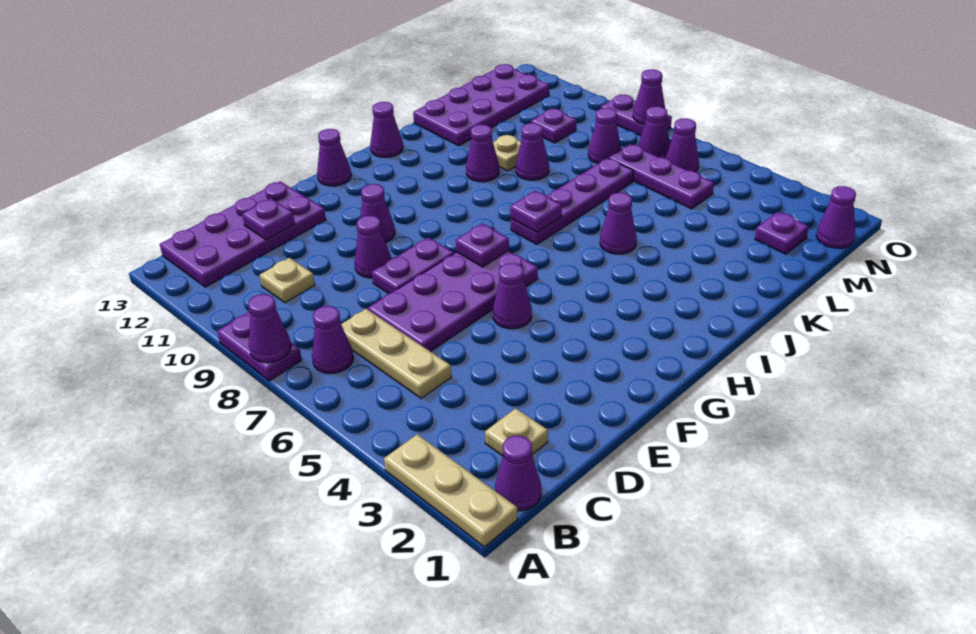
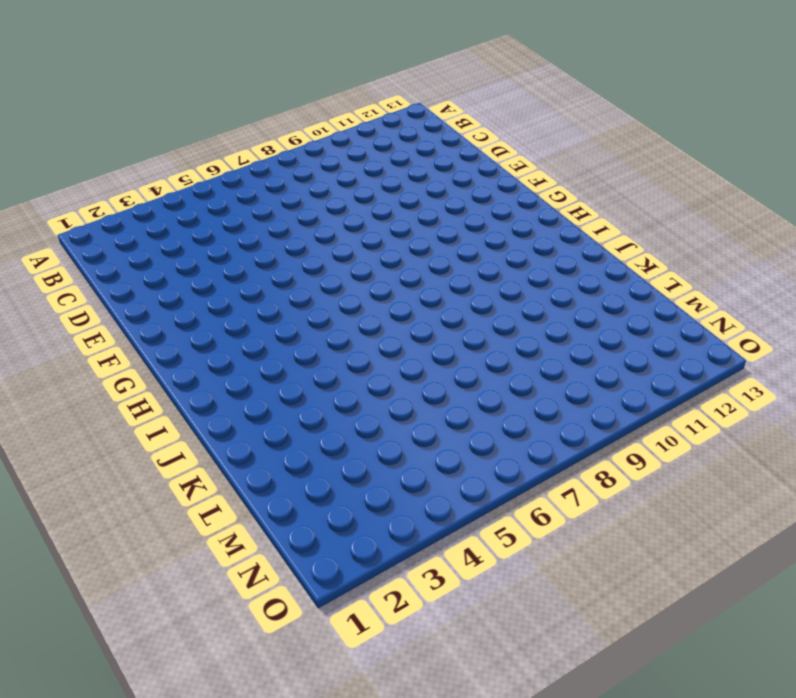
none -> tan plate A1:A3 level 1
none -> purple plate A8:A9 level 1
none -> purple cone B1 level 1
none -> purple cone B7 level 1

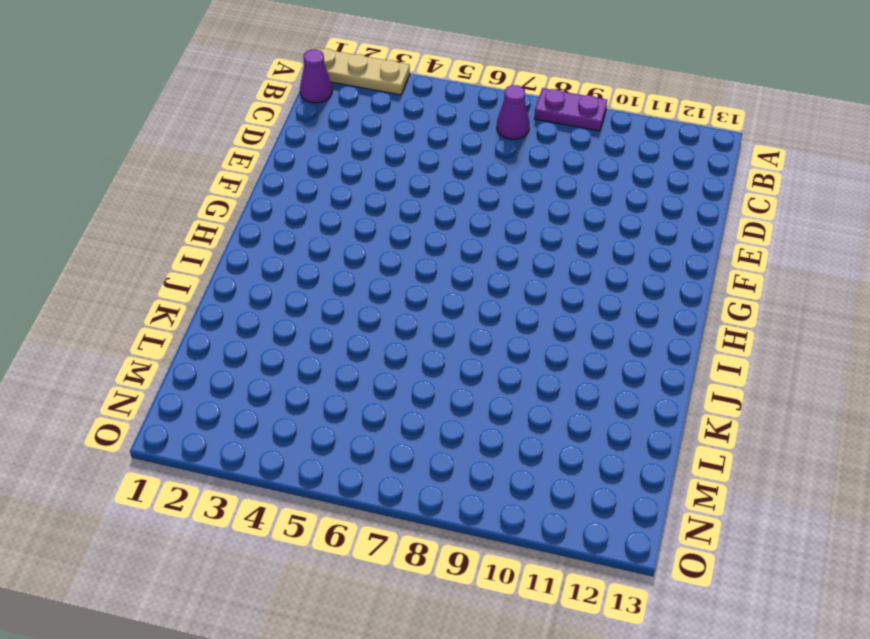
none -> purple plate B12:E13 level 1
none -> tan plate C2 level 1
none -> tan plate C5:C7 level 1
none -> tan plate C10 level 1

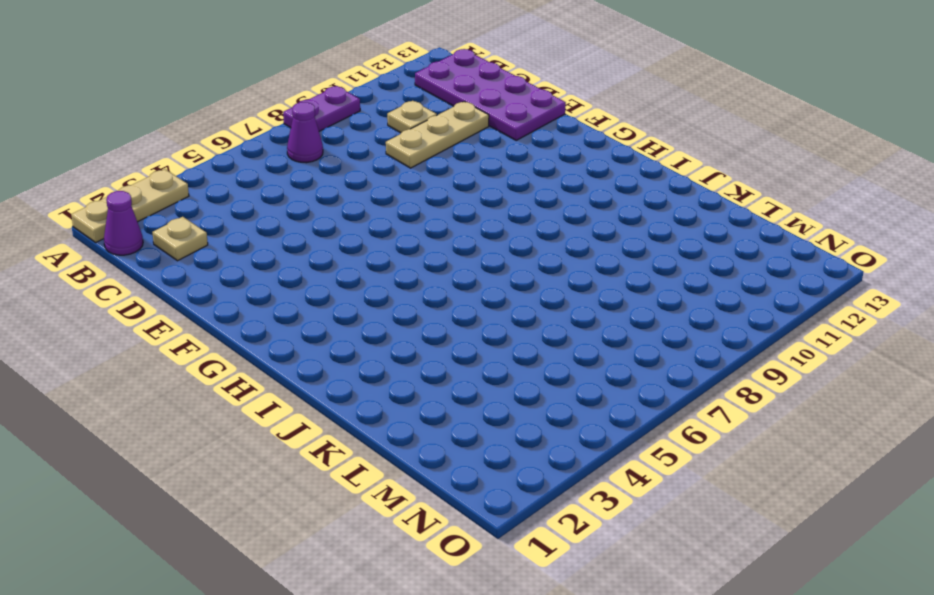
tan plate D9:D11 level 1 -> tan plate C5:C7 level 1
none -> purple plate D6:G7 level 1
none -> purple plate E8:F8 level 1
none -> purple cone E9 level 1
none -> purple cone F5 level 1

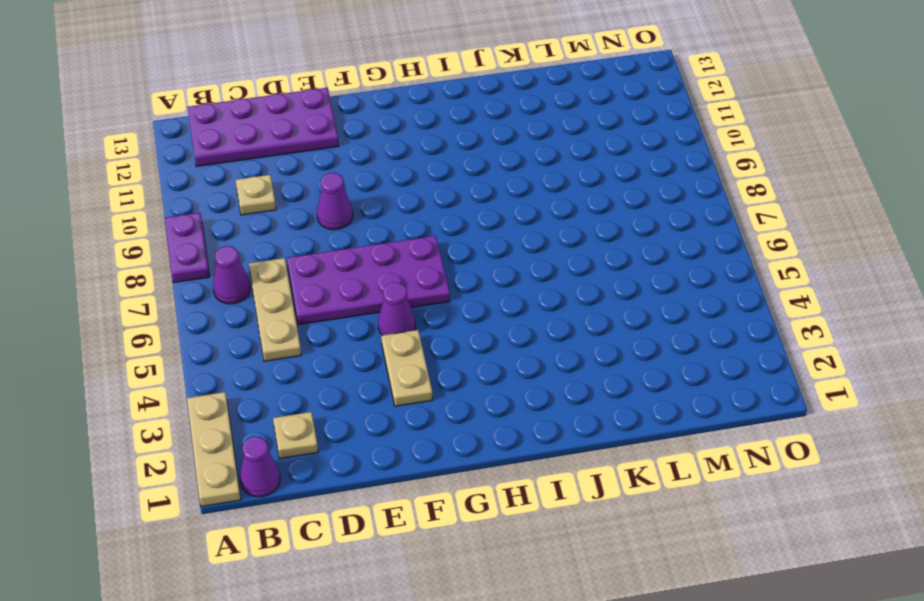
tan plate F3:F4 level 1 -> none
none -> purple plate E8:F8 level 1
none -> purple cone F10 level 1
none -> purple cone G13 level 1
none -> purple plate I7:L7 level 1

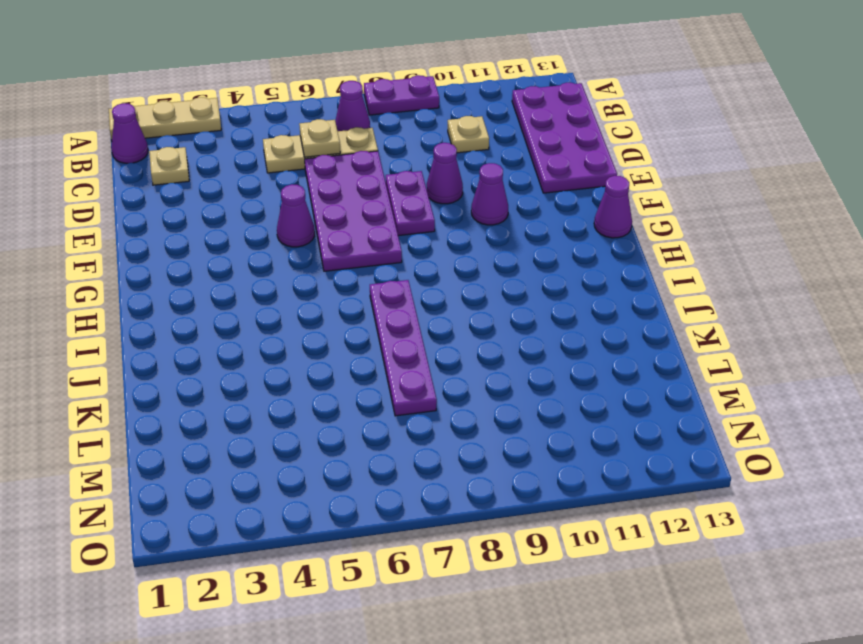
tan plate C6 level 2 -> tan plate K10 level 1
none -> purple cone I13 level 1
none -> purple cone J5 level 1
none -> purple cone J10 level 1
none -> purple cone K9 level 1

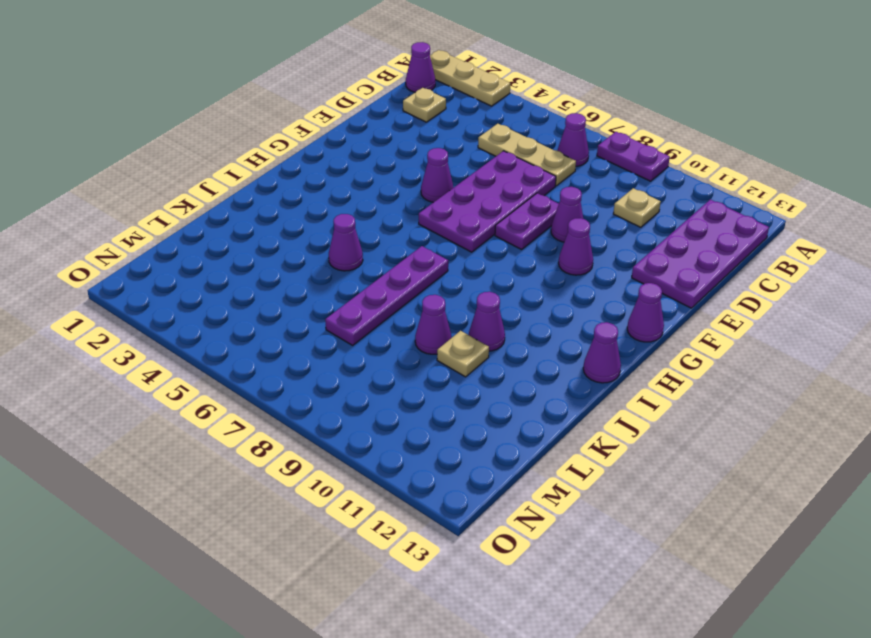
none -> purple plate K12:N13 level 1
none -> purple plate M2 level 1
none -> purple plate M5:M7 level 1
none -> purple cone M8 level 1

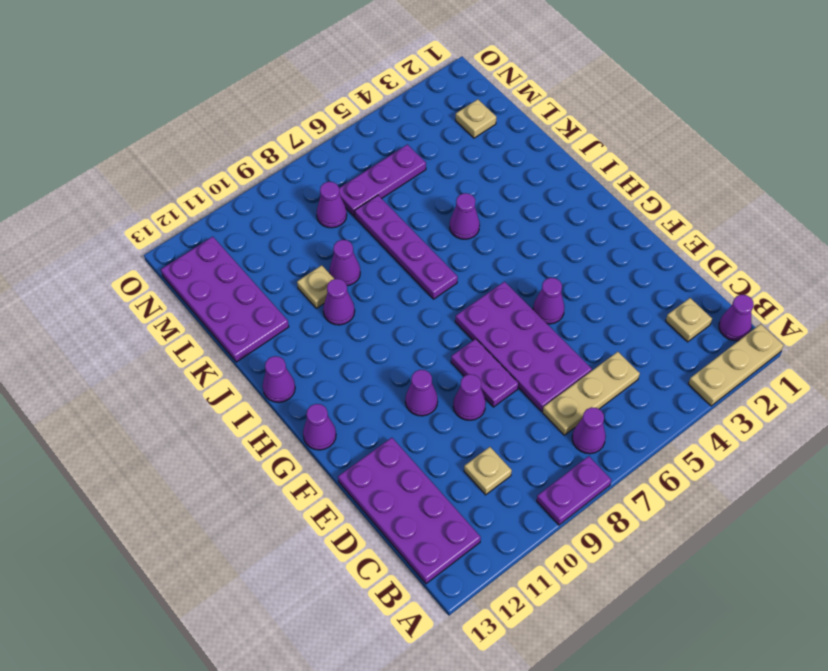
tan plate M2 level 1 -> purple plate M2 level 1
none -> purple plate M10 level 1
none -> purple cone N1 level 1
none -> purple cone N6 level 1
none -> purple cone N7 level 1

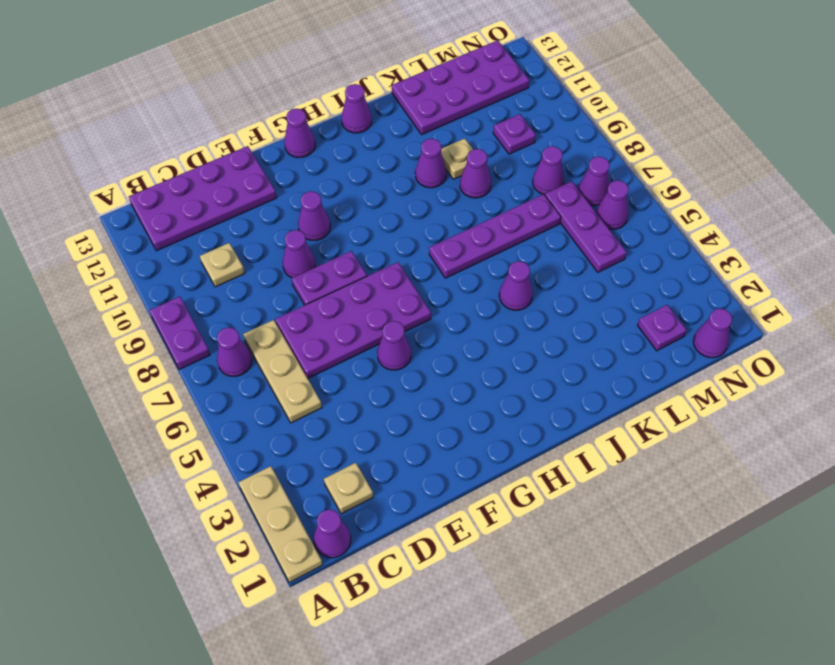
none -> purple plate O8:O9 level 1
none -> purple cone A8 level 2
none -> purple plate D12 level 2
none -> purple plate G7 level 2

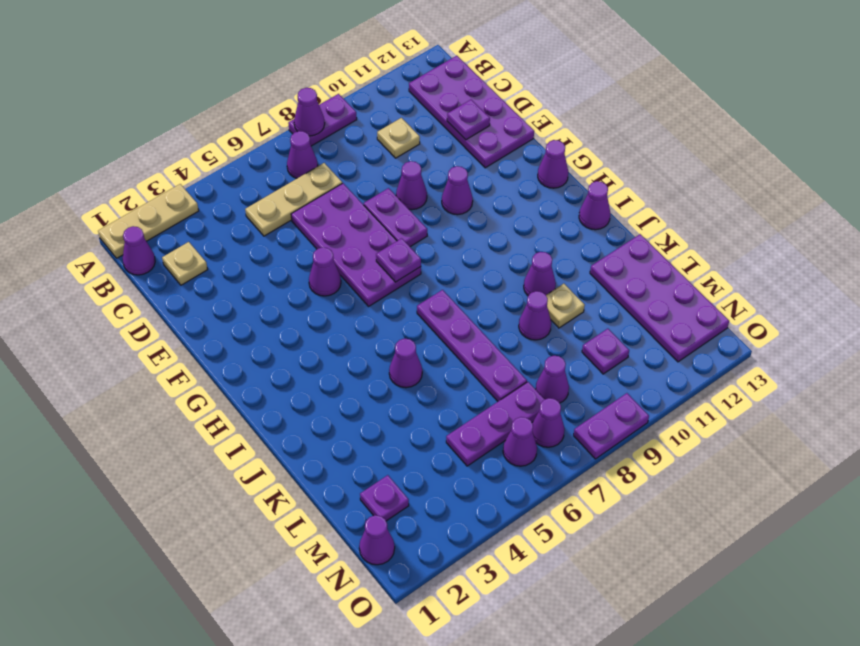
none -> purple plate I7 level 2
none -> purple cone O8 level 2

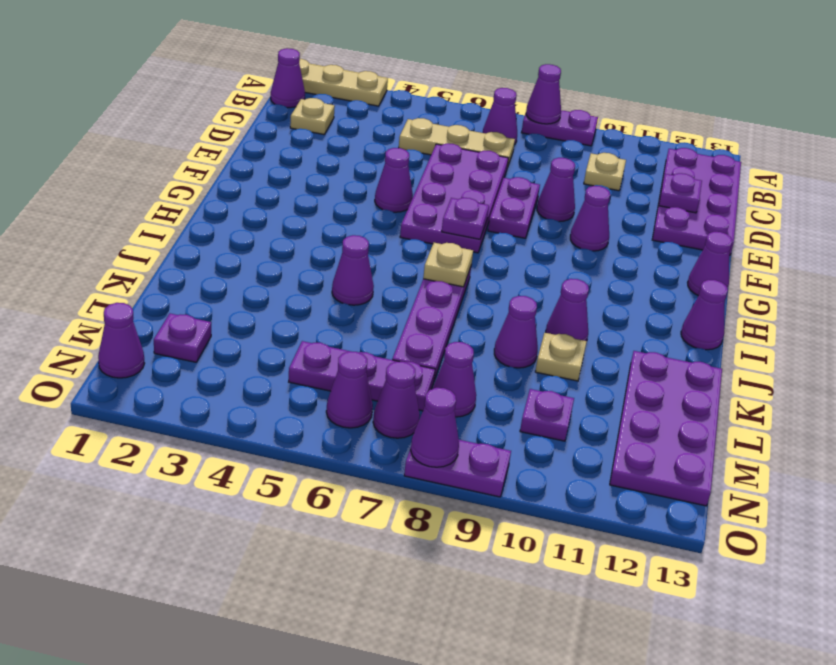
tan plate I7 level 2 -> purple plate I7 level 2

